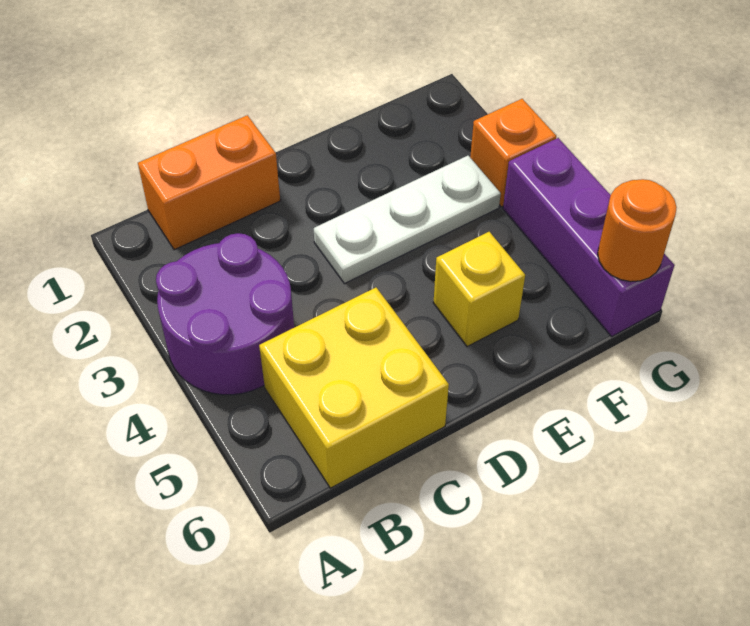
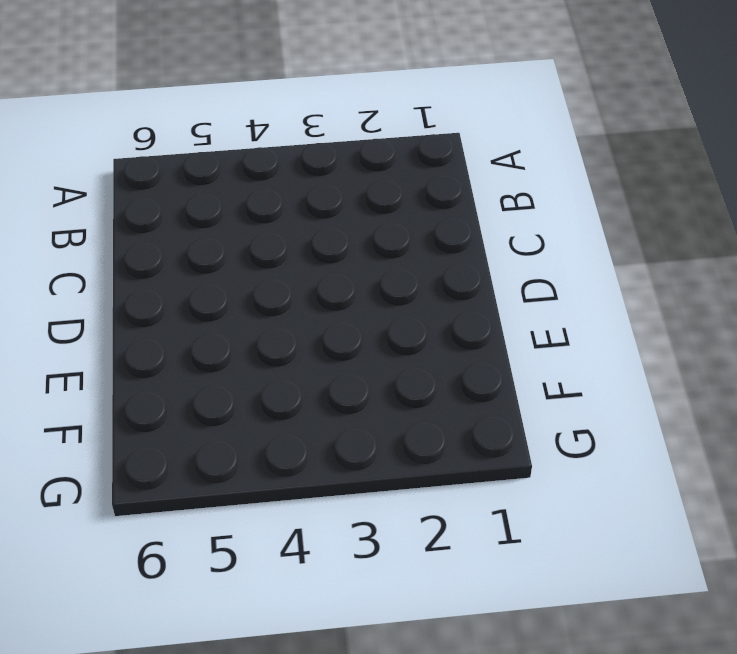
none -> purple round brick A3:B4 level 1
none -> orange brick B1:C1 level 1

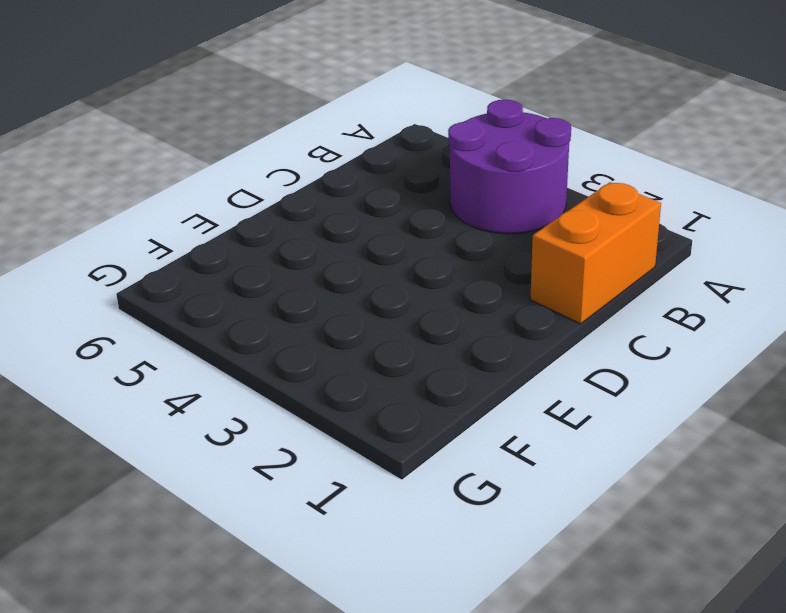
none -> yellow brick B5:C6 level 1
none -> white plate D3:F3 level 1

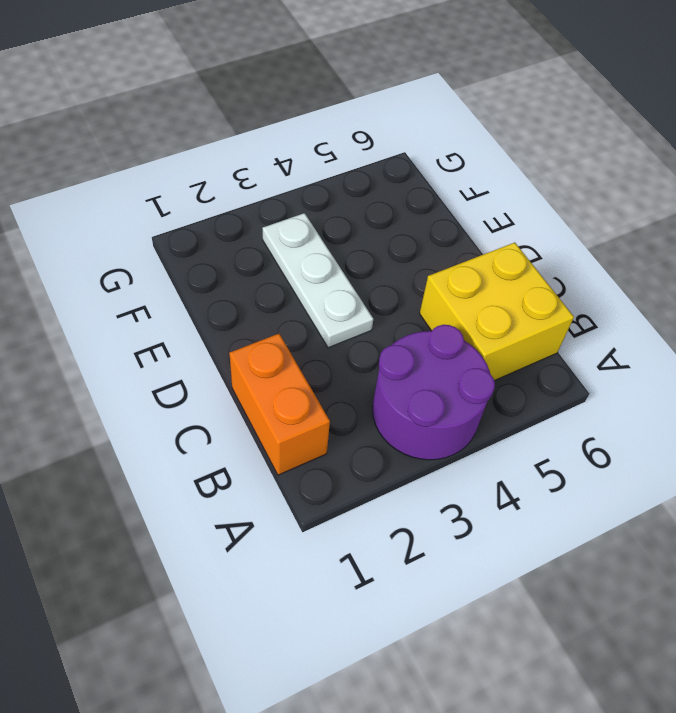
none -> yellow brick E5 level 1
none -> orange brick G3 level 1

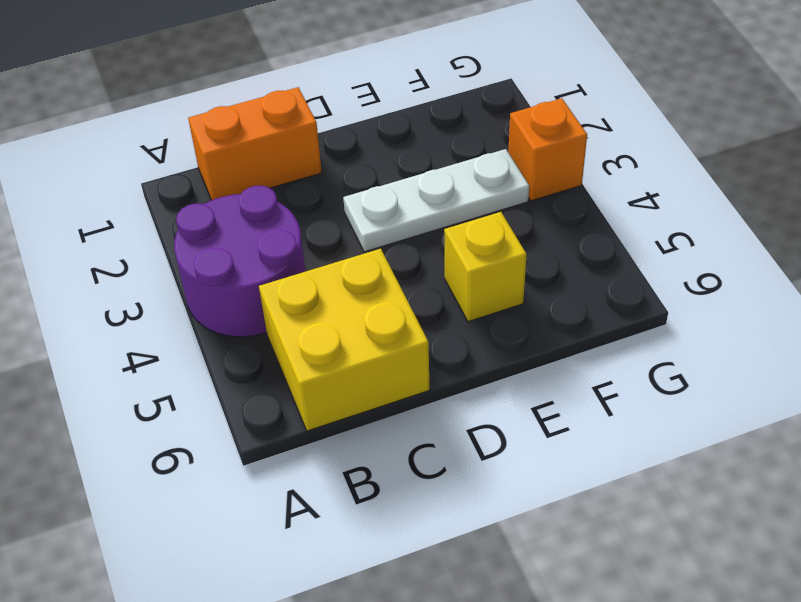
none -> purple brick G4:G6 level 1
none -> orange round brick G6 level 2

